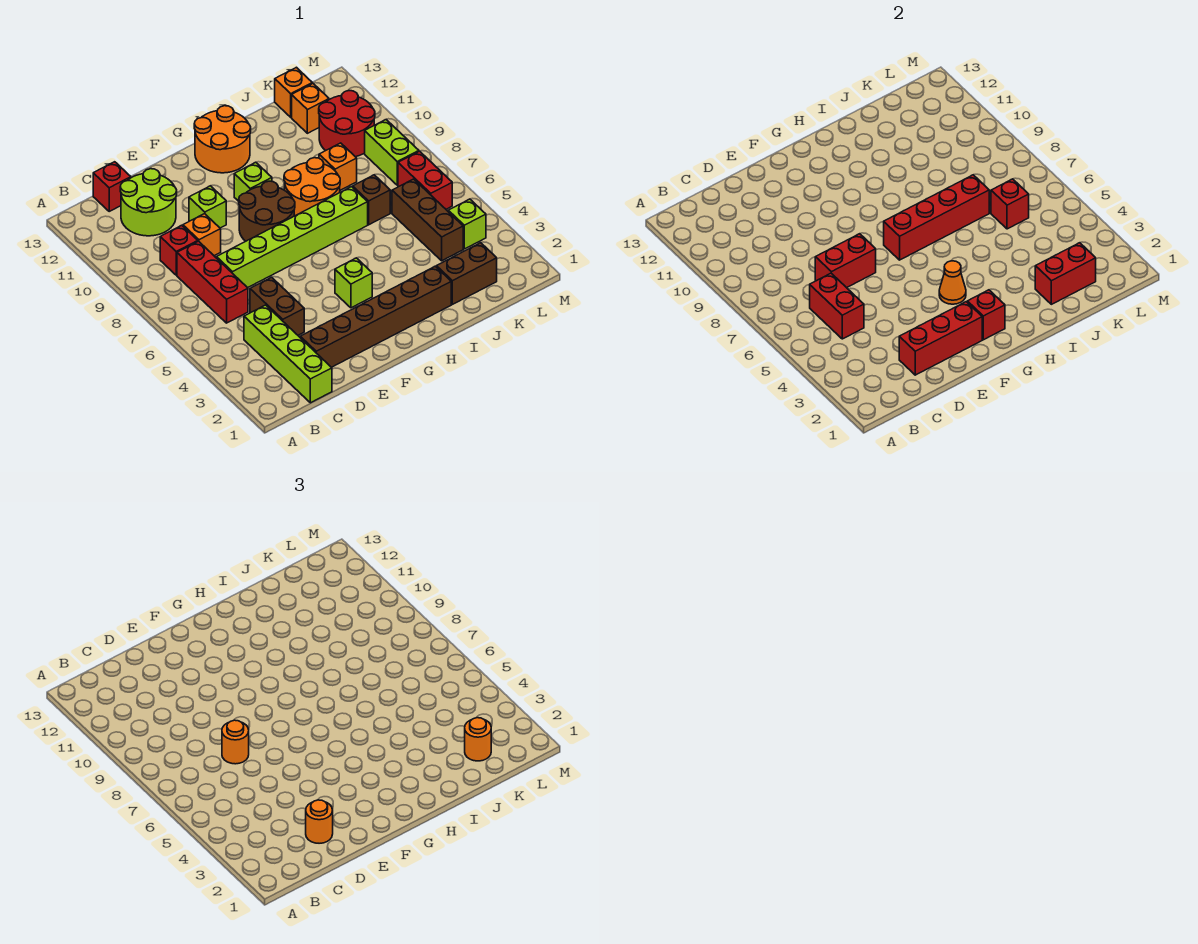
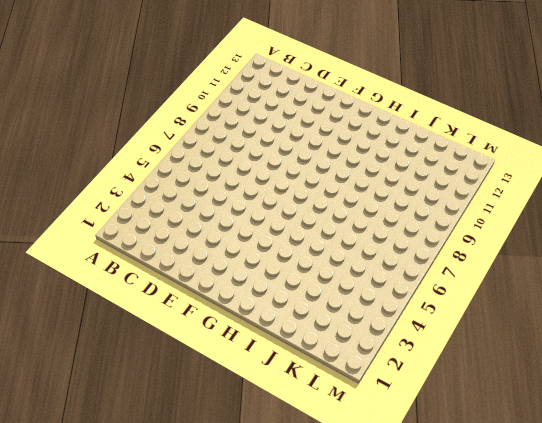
none -> lime brick C1:C4 level 1
none -> red brick C6:C8 level 1
none -> red brick C9 level 1
none -> lime round brick C11:D12 level 1

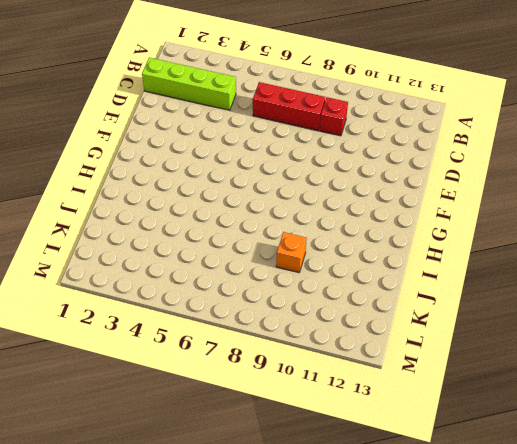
none -> lime round brick C11:D12 level 1
none -> red brick C13 level 1
none -> brown brick D2:I2 level 1
none -> brown brick D4:D5 level 1

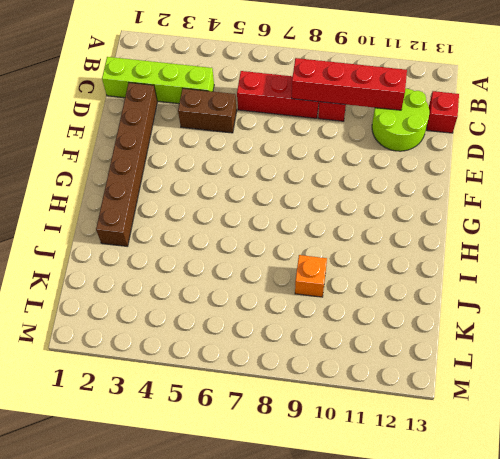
red brick C8:C11 level 2 -> red brick G7:J7 level 2
none -> lime brick D7:I7 level 1
none -> orange brick D9 level 1
none -> lime brick E10 level 1
none -> brown round brick F8:G9 level 1

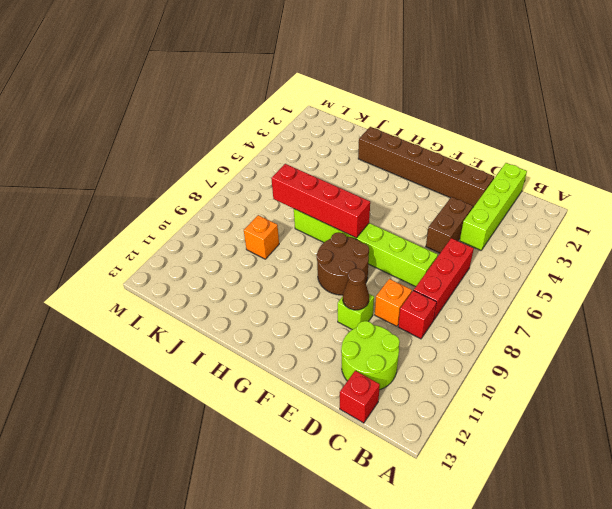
brown cone E10 level 2 -> none
none -> lime brick G4 level 1
none -> lime brick G10 level 1
none -> orange round brick G12:H13 level 1
none -> orange round brick H8:I9 level 1

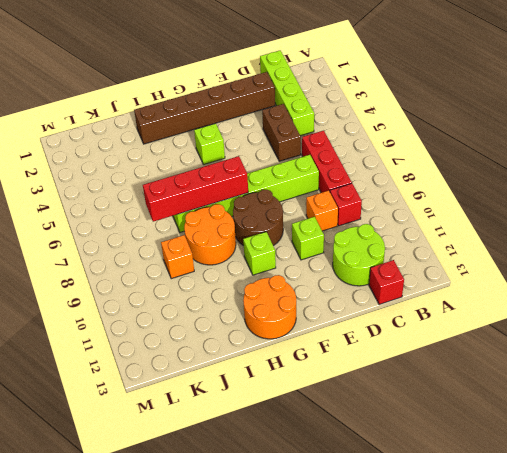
none -> brown brick J2:K2 level 1
none -> brown brick J7 level 1
none -> brown brick K4:K6 level 1
none -> red round brick K10:L11 level 1

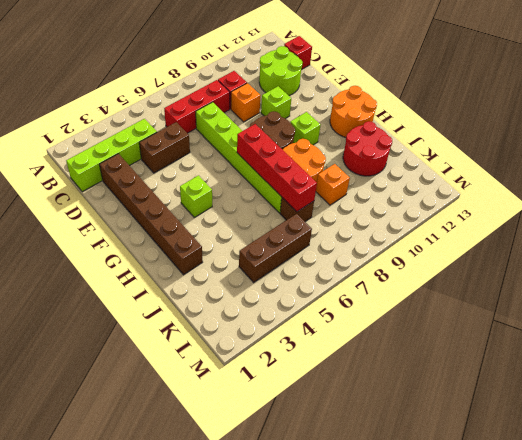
red round brick I11:J12 level 1 -> red round brick K10:L11 level 1
none -> brown brick J2:K2 level 1
none -> orange brick K12 level 1
none -> orange brick K13 level 1
none -> lime brick L4 level 1

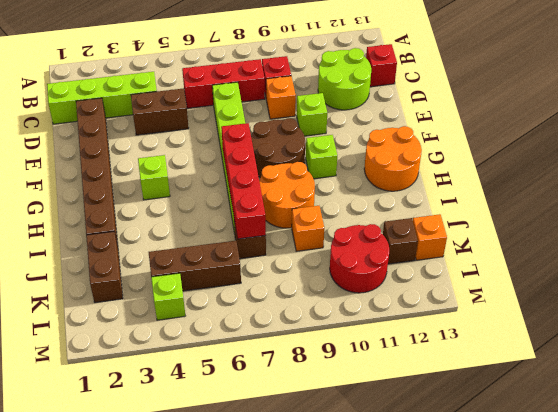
brown brick K12 level 1 -> orange brick K12 level 1
none -> red brick L6:L7 level 1
none -> lime brick L8:L9 level 1
none -> red brick C5:C6 level 2
none -> red brick D2:F2 level 2

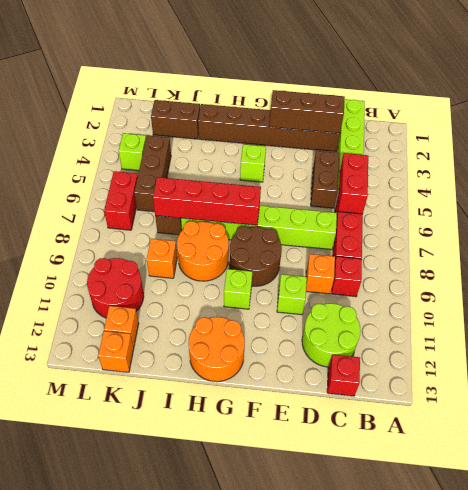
brown brick D2:F2 level 2 -> red brick D2:F2 level 2
none -> lime brick L8:L9 level 1
none -> red brick D7:E7 level 2
none -> red brick G2 level 2
none -> orange cone G4 level 2

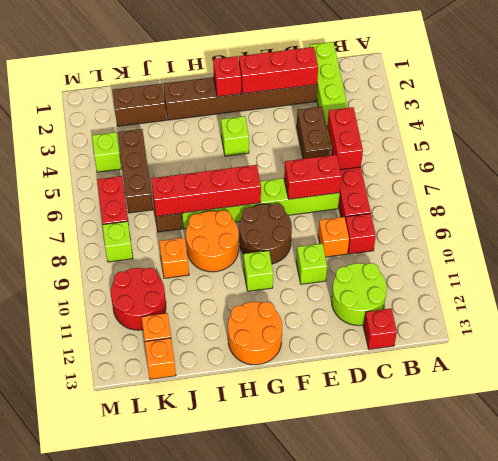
lime brick L8 level 1 -> lime brick L8:L9 level 1
none -> orange cone G4 level 2
none -> red brick J2:K2 level 2
none -> red brick K6 level 2
none -> orange round brick D2 level 3

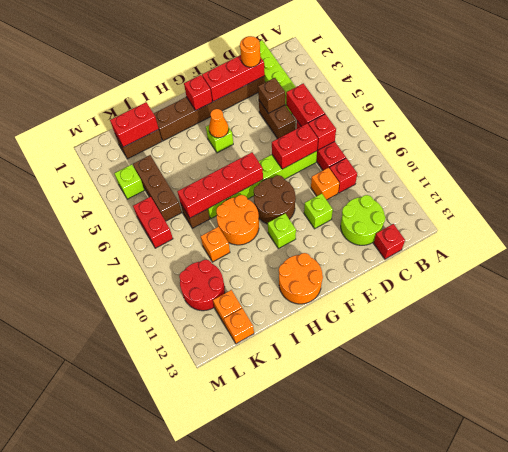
red brick C7 level 2 -> red brick K6 level 2
brown brick D4 level 2 -> none
none -> lime brick L8:L9 level 1
none -> orange round brick D7 level 3
none -> orange round brick K2 level 3

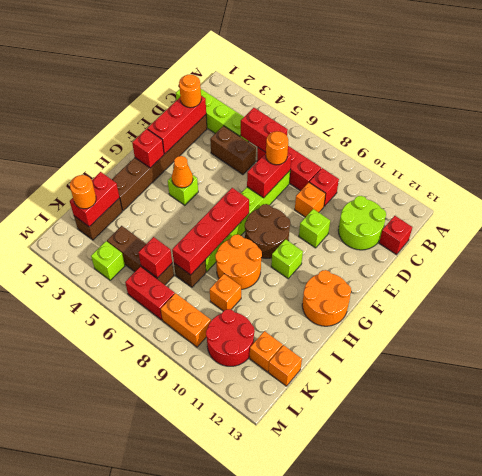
orange brick L8:L9 level 1 -> lime brick L8:L9 level 1

